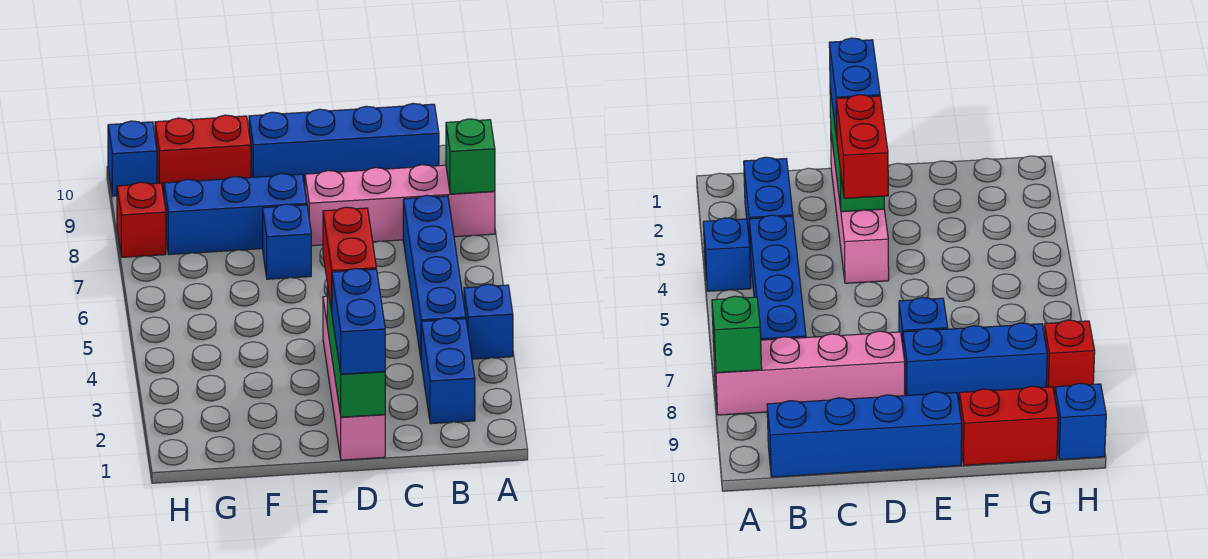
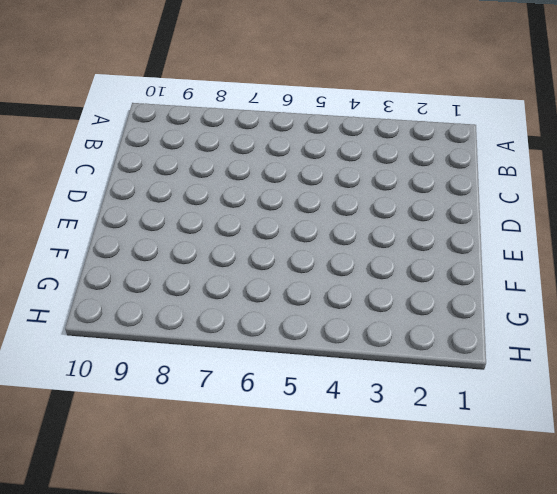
none -> blue brick A4 level 1
none -> pink brick A8:D8 level 1
none -> blue brick B2:B3 level 1

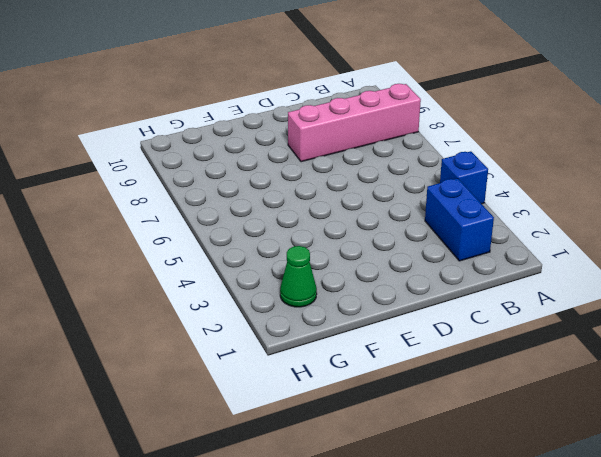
green cone G2 level 1 -> none
none -> blue brick B4:B7 level 1
none -> blue brick B10:E10 level 1
none -> pink brick D1:D4 level 1

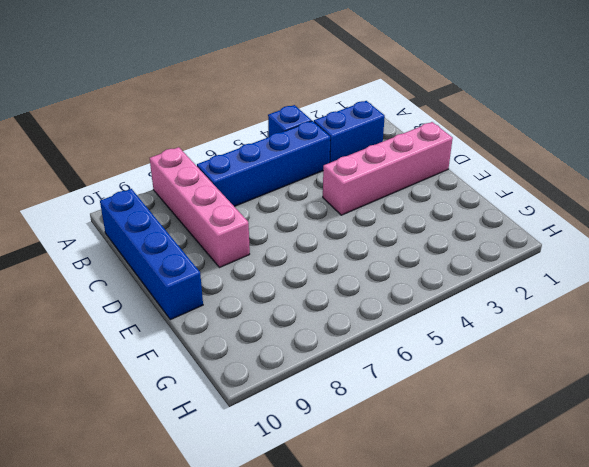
none -> blue brick E7 level 1
none -> blue brick E8:G8 level 1
none -> red brick F10:G10 level 1

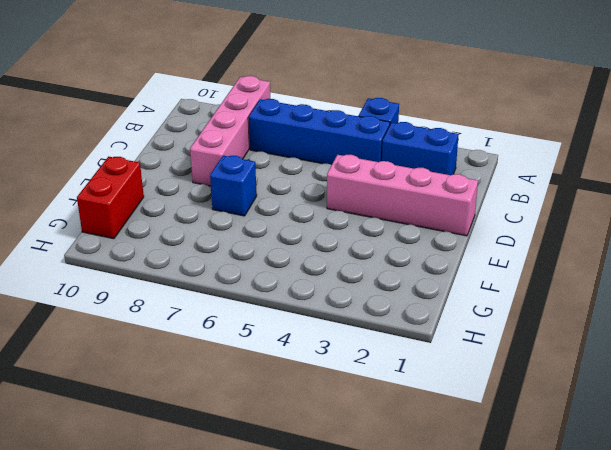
none -> blue brick B10:E10 level 1
none -> blue brick E8:G8 level 1
none -> red brick H8 level 1

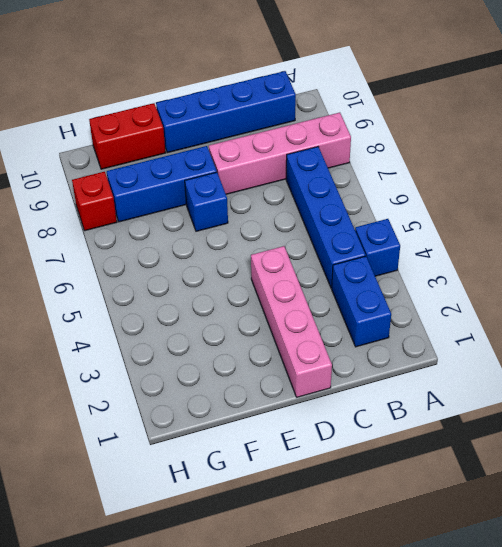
none -> blue brick H10 level 1
none -> green brick A8 level 2
none -> green brick D1:D3 level 2

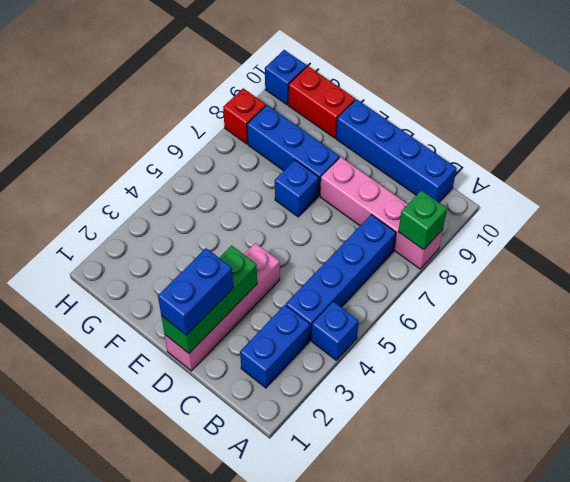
none -> red brick D3:D4 level 3

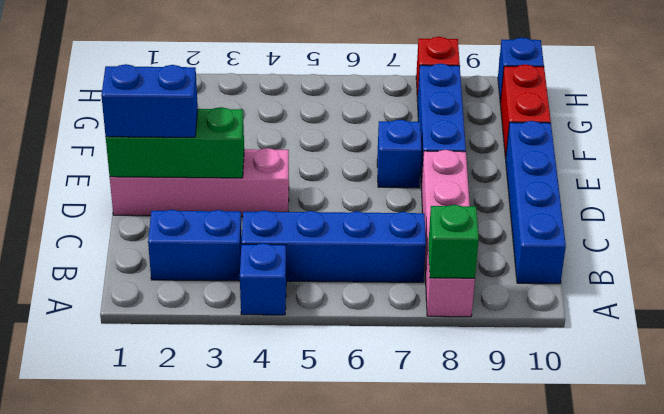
none -> red brick D3:D4 level 3

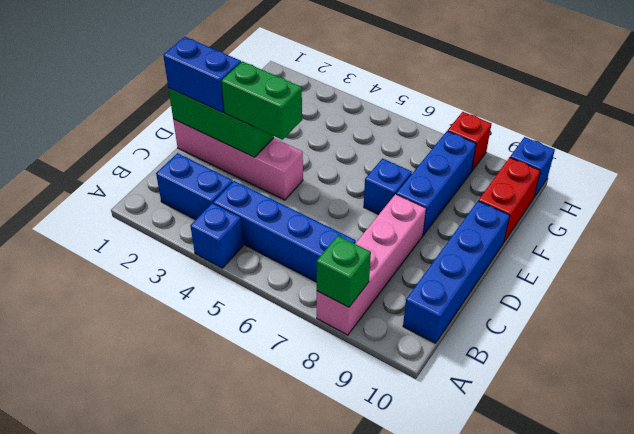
green brick D3:D4 level 3 -> red brick D3:D4 level 3

